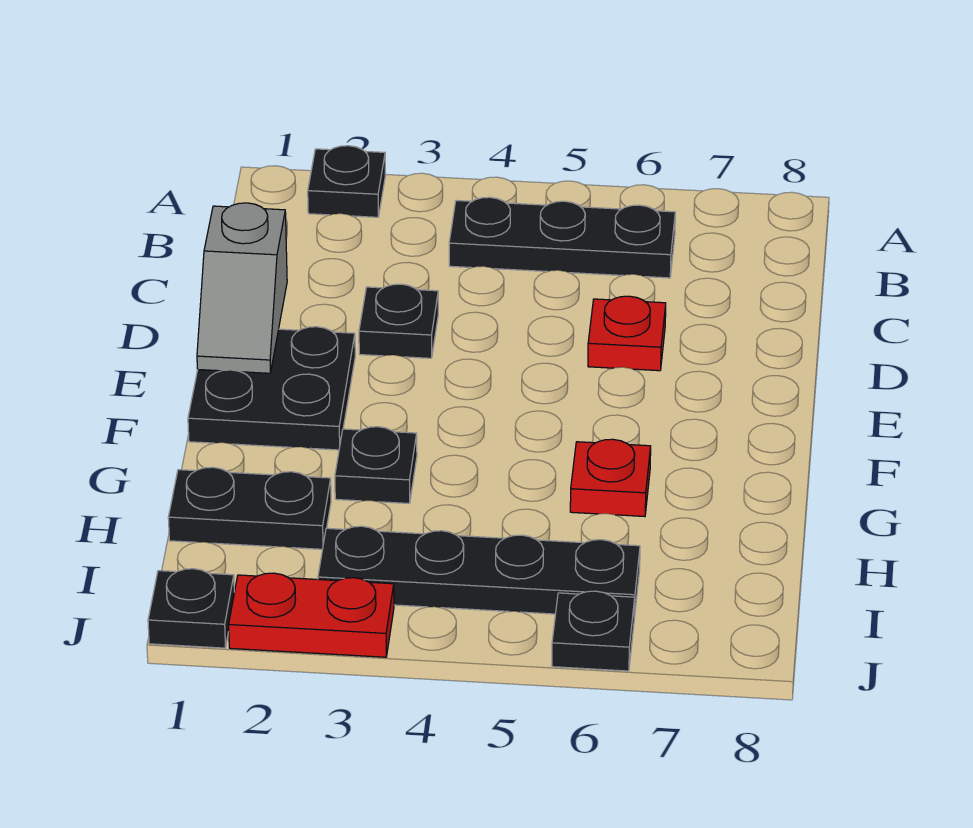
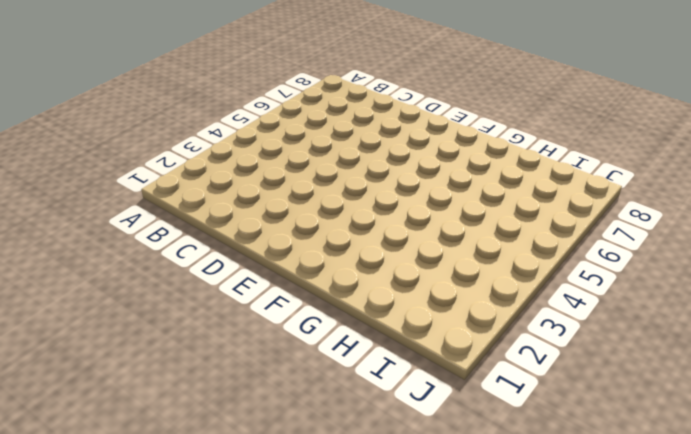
none -> black plate A2 level 1
none -> black plate B4:B6 level 1
none -> black plate D3 level 1

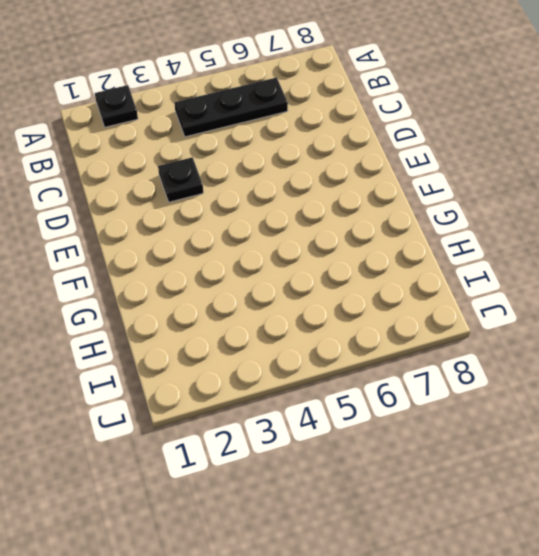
none -> red plate D6 level 1
none -> black plate E1:F2 level 1
none -> black plate G3 level 1

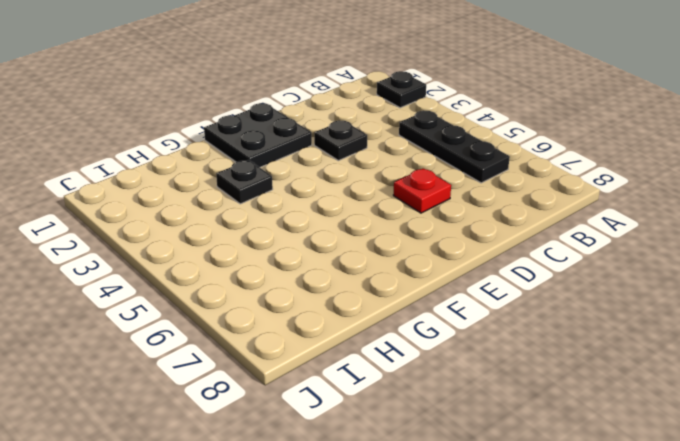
none -> red plate G6 level 1
none -> black plate H1:H2 level 1
none -> black plate I3:I6 level 1

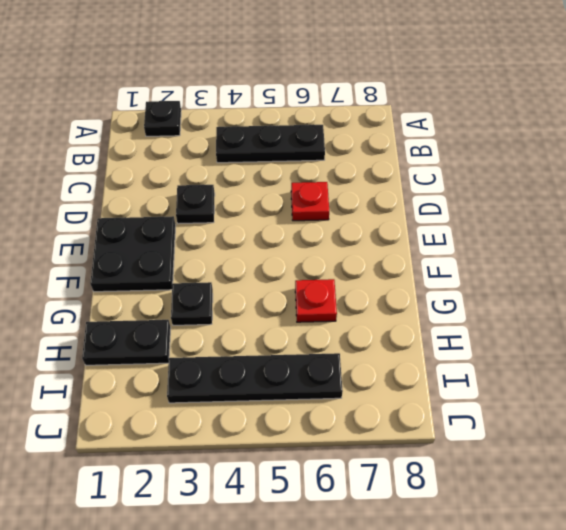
none -> black plate J1 level 1
none -> red plate J2:J3 level 1
none -> black plate J6 level 1

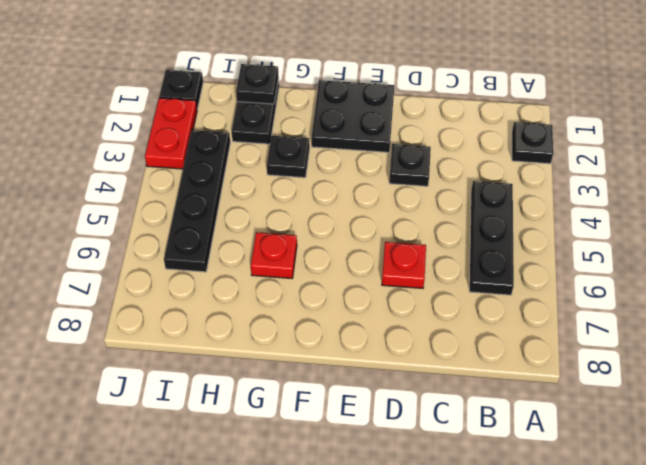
black plate H1 level 2 -> black plate J6 level 1
none -> grey slope D1:E1 level 2 top D

